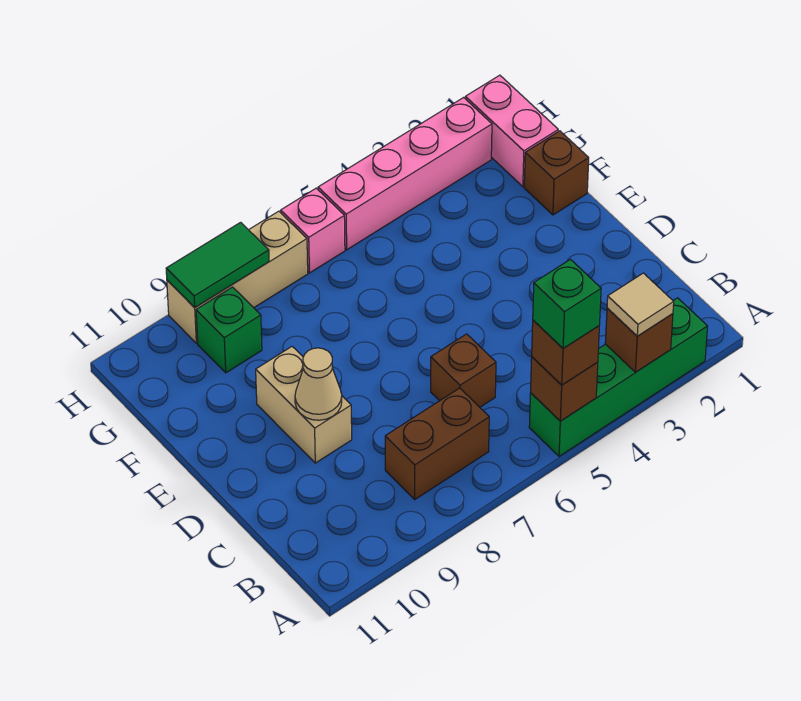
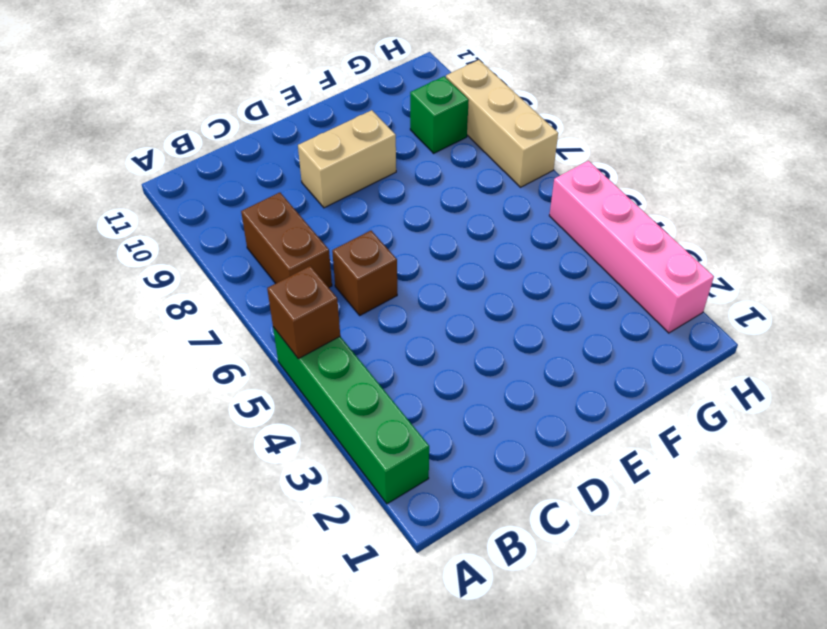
none -> brown brick F1 level 1
none -> pink brick G1:H1 level 1
none -> pink brick H6 level 1

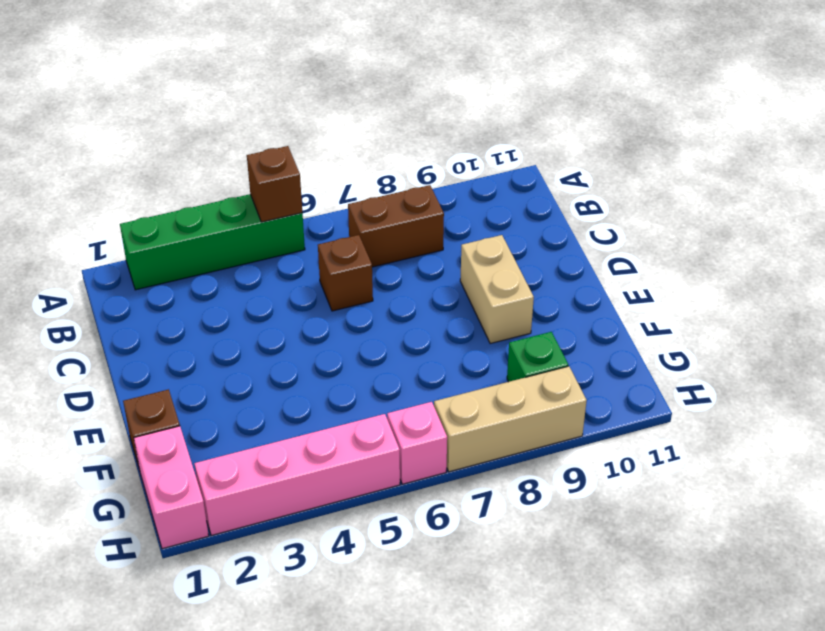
none -> brown brick A3 level 2
none -> tan cone D9 level 2
none -> green tile H8:H9 level 2

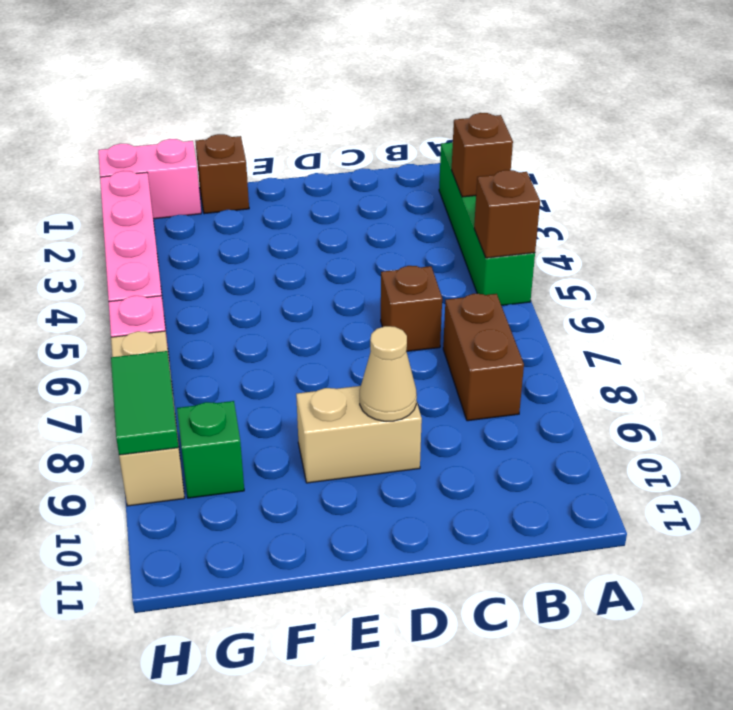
none -> tan tile A3 level 3
none -> brown brick A5 level 3
none -> green brick A5 level 4

